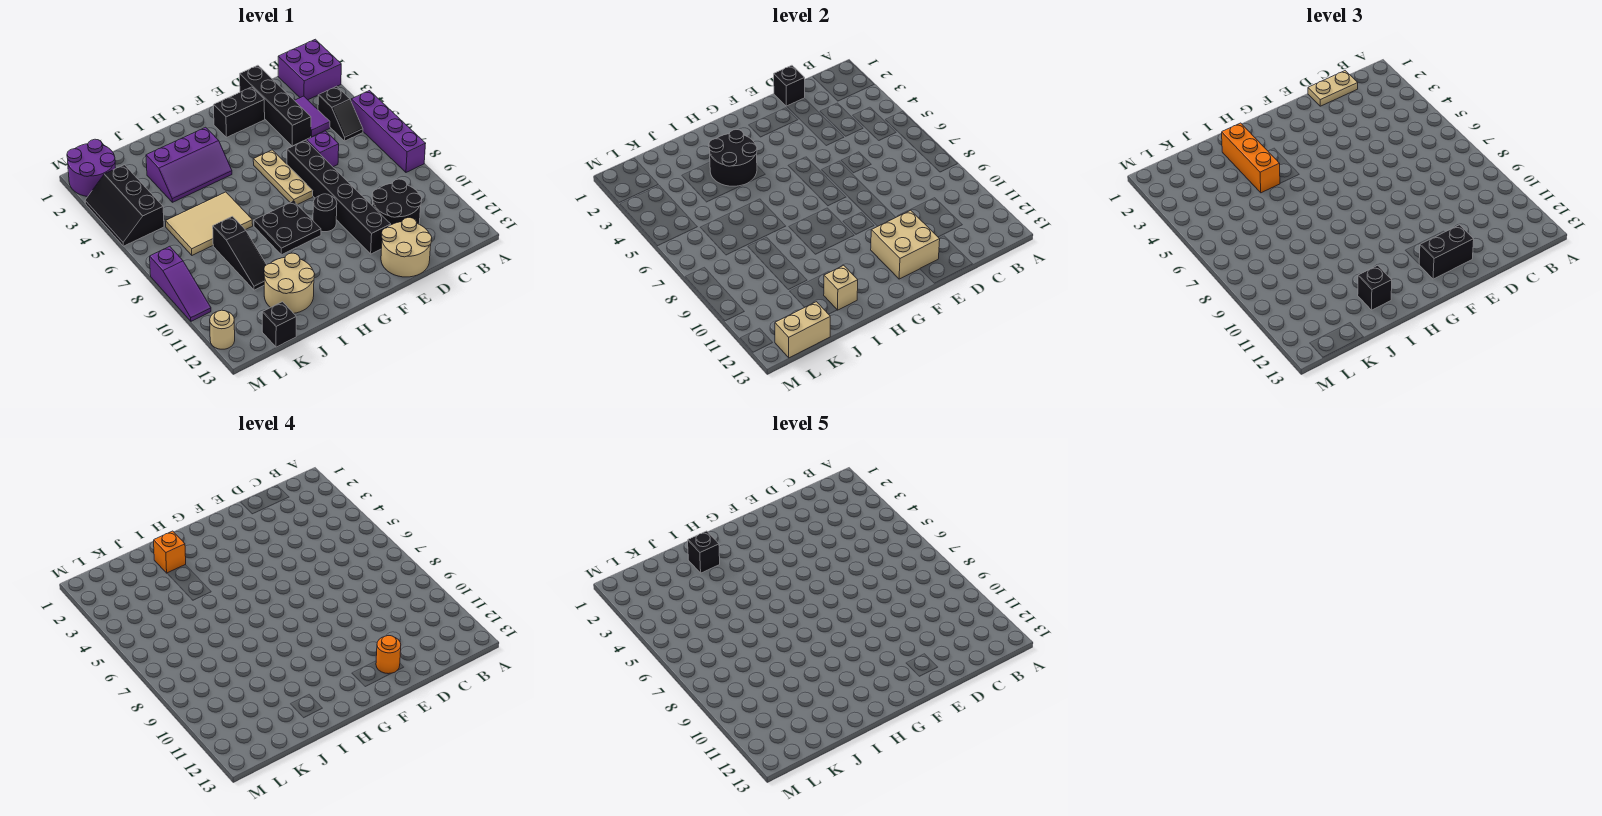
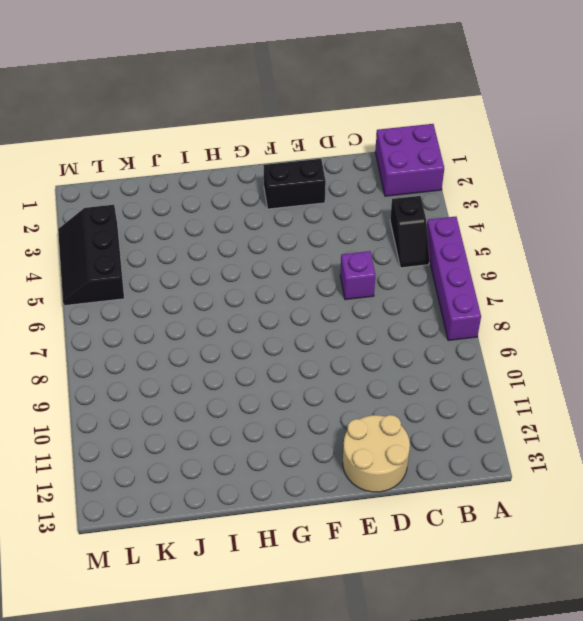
none -> purple tile C3:C4 level 1
none -> black round brick C10:D11 level 1
none -> black brick D1:D4 level 1
none -> black brick E6:E11 level 1

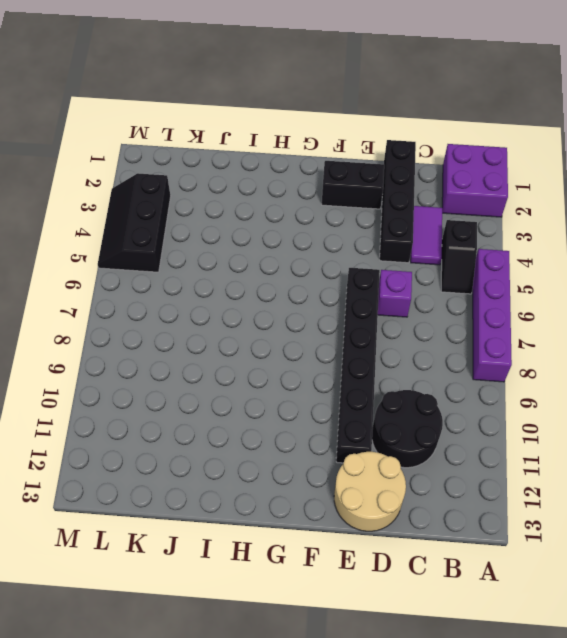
none -> tan plate F5:F7 level 1
none -> black round brick F9 level 1
none -> black plate G8:H9 level 1
none -> purple slope H3:J4 level 1 top 3

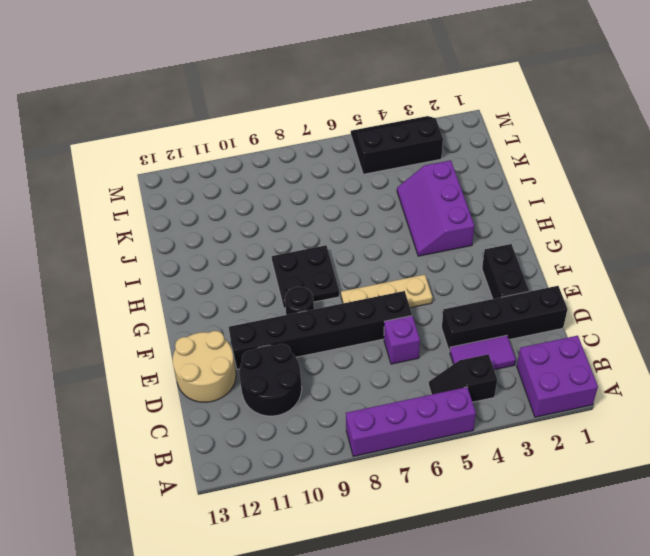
none -> tan tile I6:K7 level 1
none -> tan round brick I11:J12 level 1
none -> black slope J8:J10 level 1 top 8
none -> black brick K13 level 1

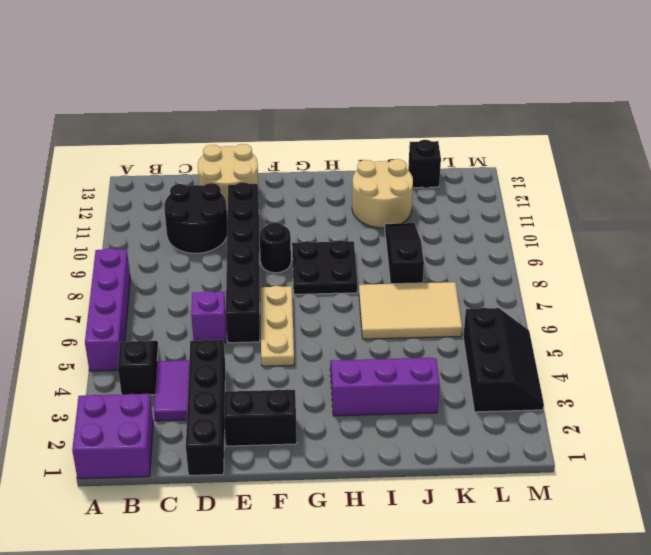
none -> purple round brick L1:M2 level 1
none -> purple slope M8:M10 level 1 top 8
none -> tan round brick M12 level 1
none -> black brick D1 level 2

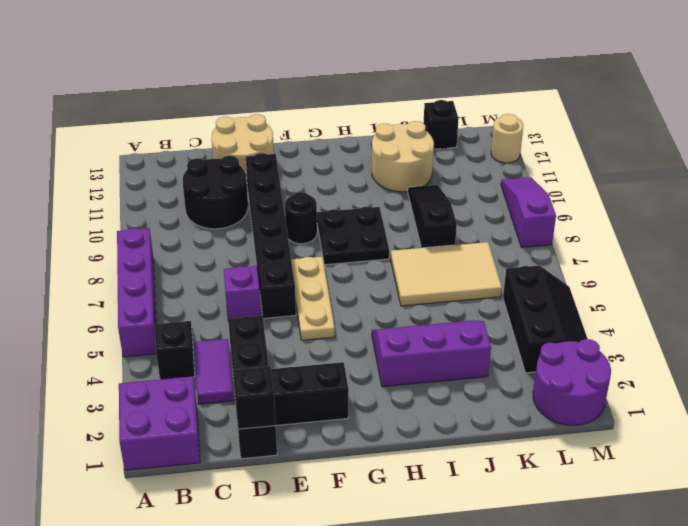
none -> tan brick E11:F12 level 2
none -> black round brick H3:I4 level 2
none -> tan brick I12 level 2
none -> tan brick K13:L13 level 2

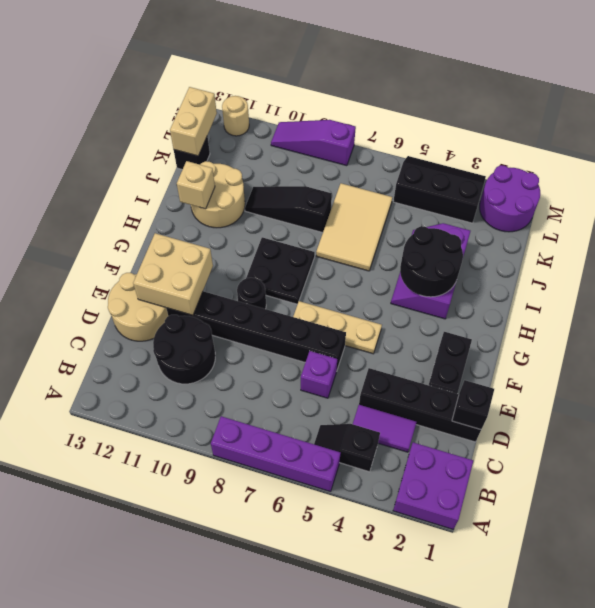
none -> tan plate C1:D1 level 3
none -> black brick E12:F12 level 3
none -> orange brick I2:I4 level 3
none -> black brick I12 level 3

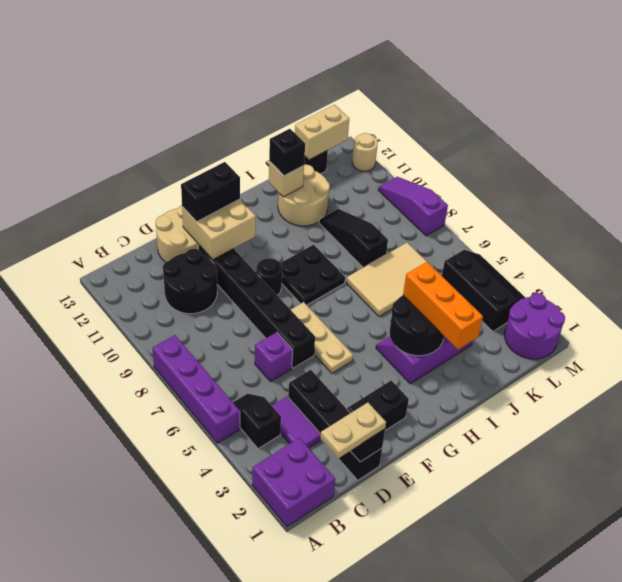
none -> orange round brick E12 level 4
none -> orange brick I2 level 4
none -> black brick I2 level 5

